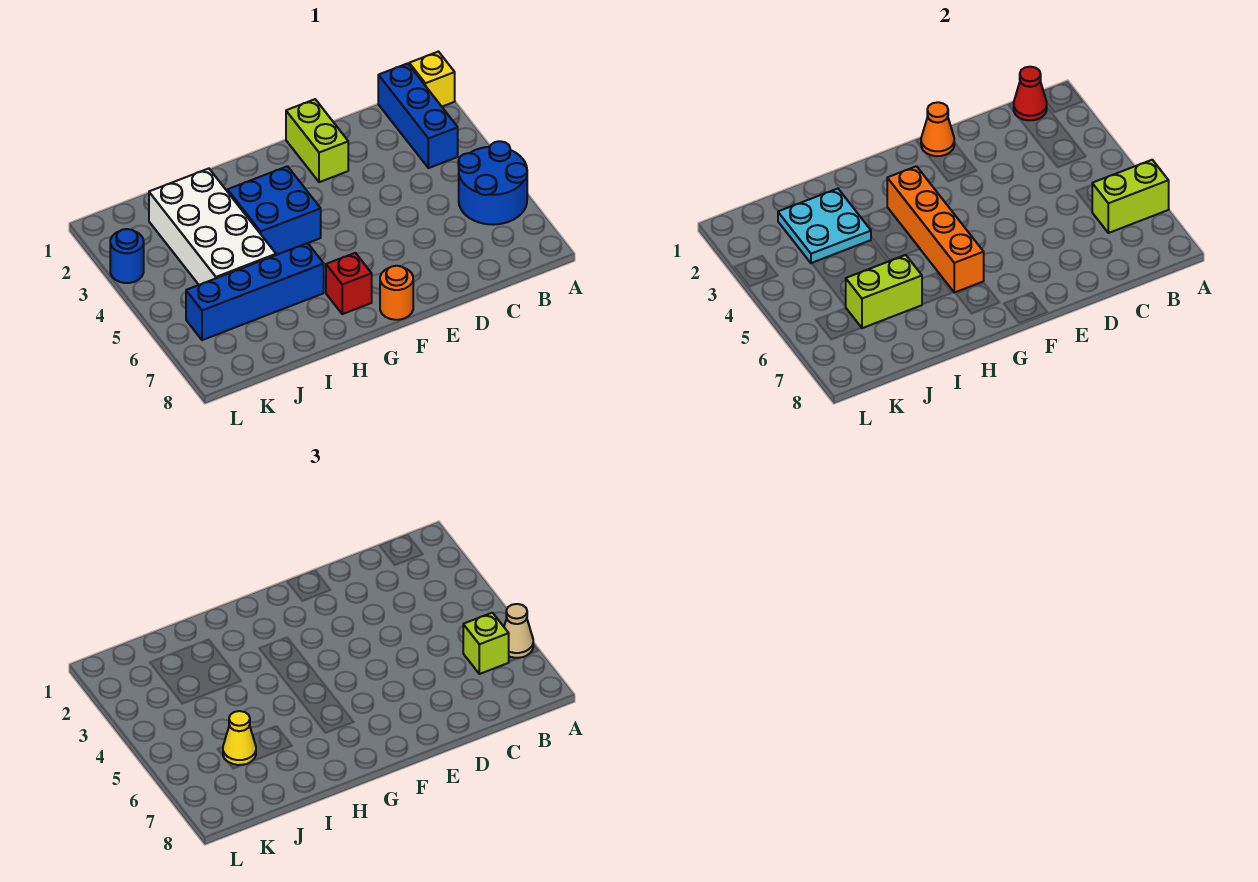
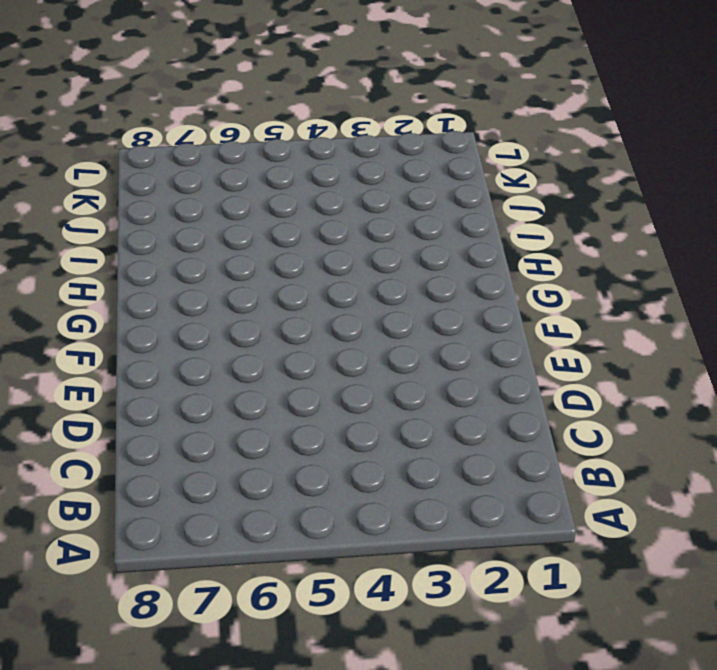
none -> yellow brick A1 level 1
none -> blue round brick A5:B6 level 1
none -> blue brick B1:B3 level 1

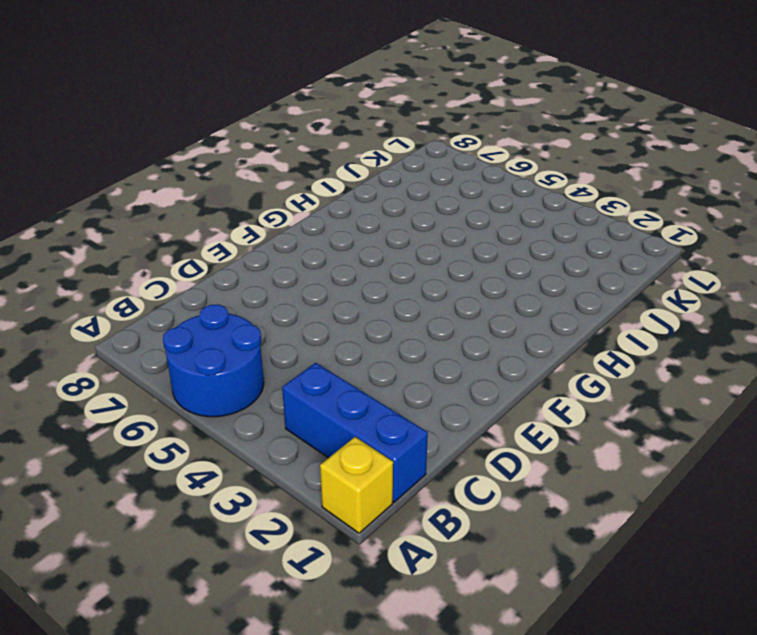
none -> lime brick E1:E2 level 1
none -> orange round brick F8 level 1
none -> blue brick G3:H4 level 1

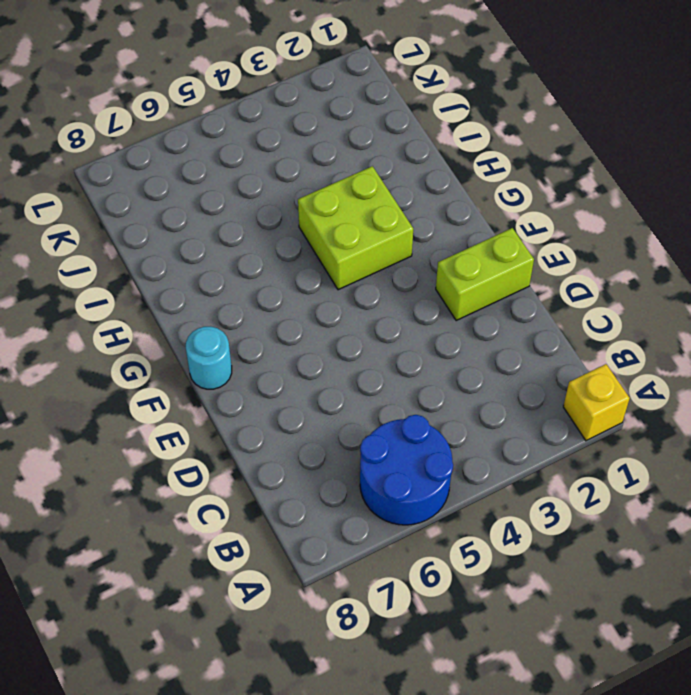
cyan round brick F8 level 1 -> orange round brick F8 level 1
lime brick G3:H4 level 1 -> blue brick G3:H4 level 1
none -> blue brick B1:B3 level 1
none -> red brick G7 level 1
none -> blue brick H6:K6 level 1

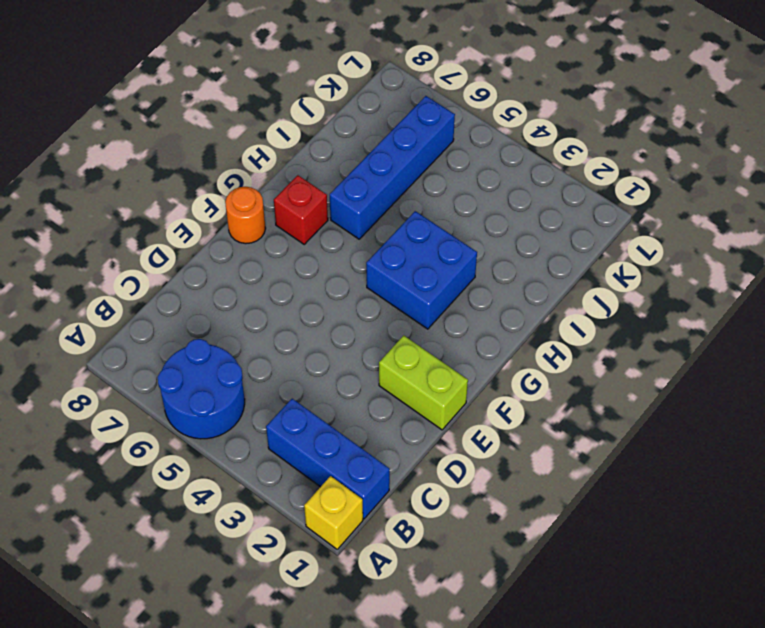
none -> white brick I2:J5 level 1
none -> blue round brick L3 level 1
none -> lime brick A6:B6 level 2

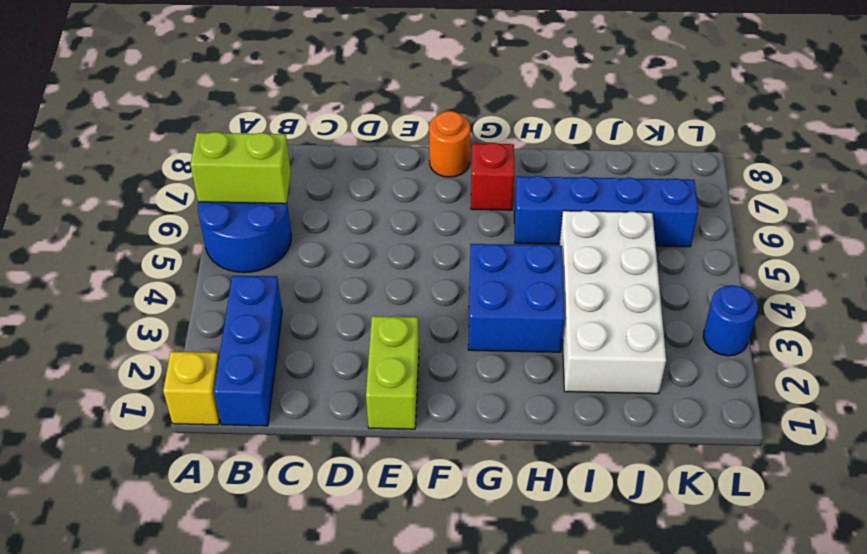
none -> red cone B1 level 2
none -> orange cone E1 level 2
none -> orange brick G3:G6 level 2

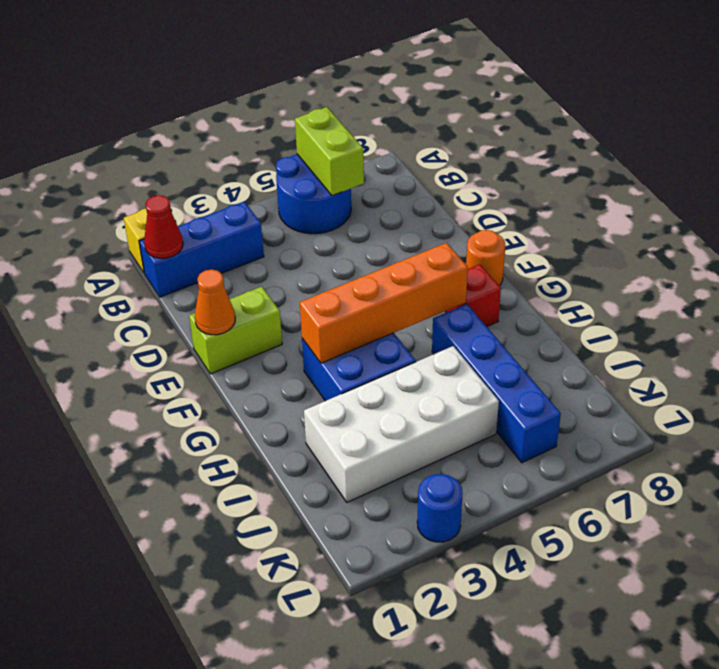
none -> cyan plate I2:J3 level 2
none -> lime brick I6:J6 level 2
none -> tan cone A6 level 3

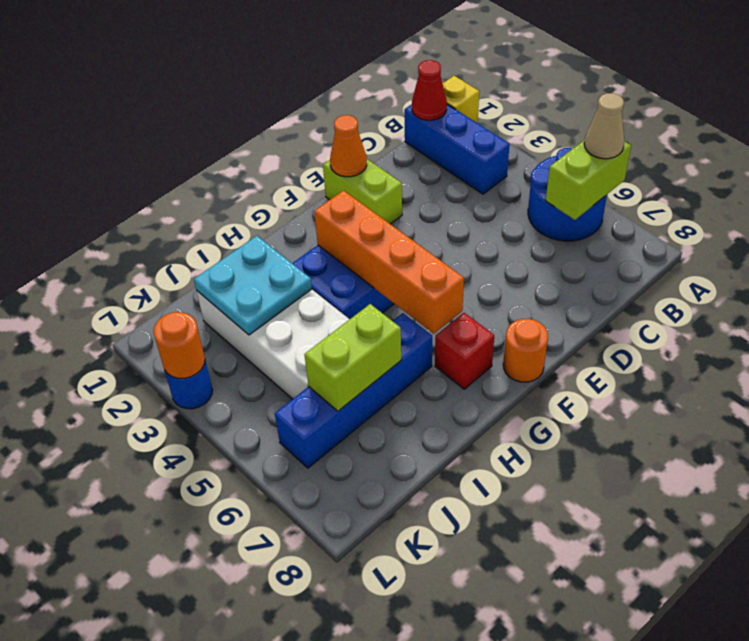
orange round brick L3 level 2 -> none
none -> lime brick B6 level 3
none -> yellow cone J6 level 3

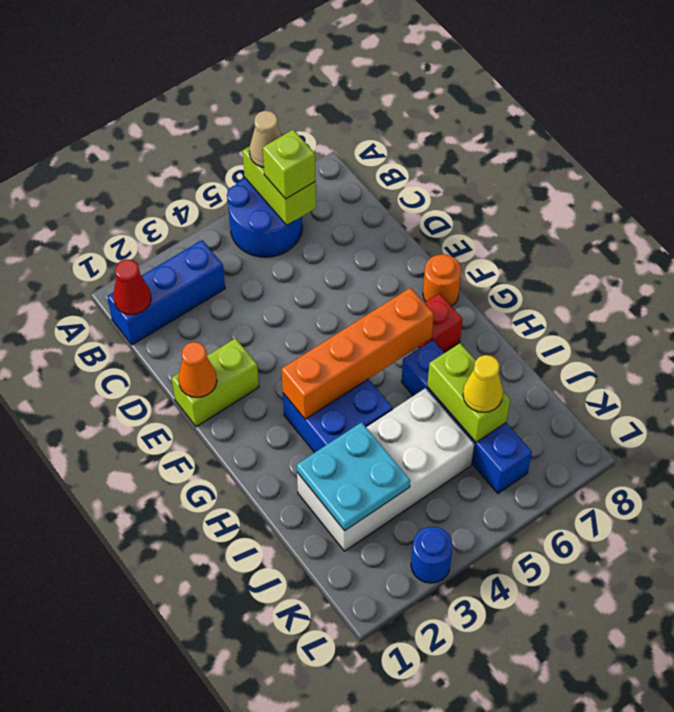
none -> yellow brick A1 level 1

